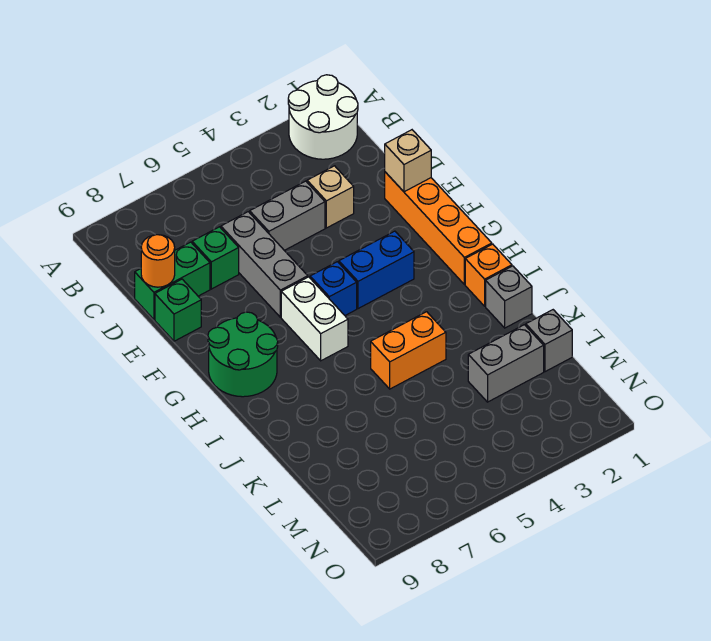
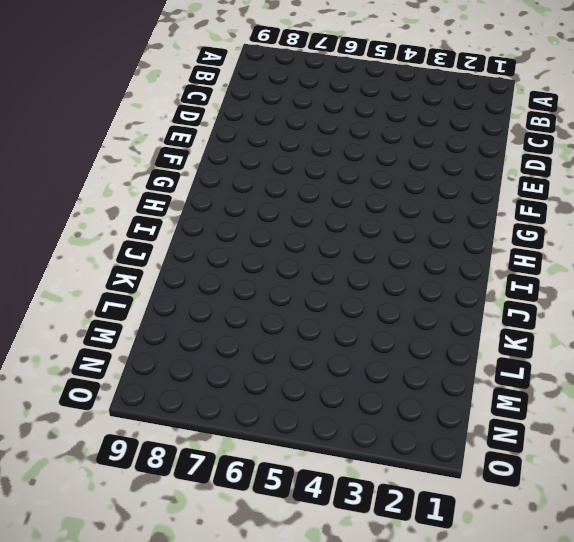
none -> white round brick A1:B2 level 1
none -> tan brick D3 level 1
none -> grey brick D4:D5 level 1

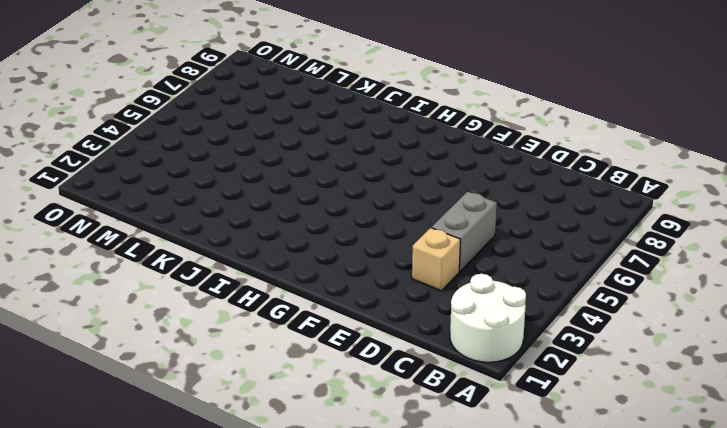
none -> grey brick D6:F6 level 1
none -> green brick D7 level 1
none -> green brick D8:D9 level 1

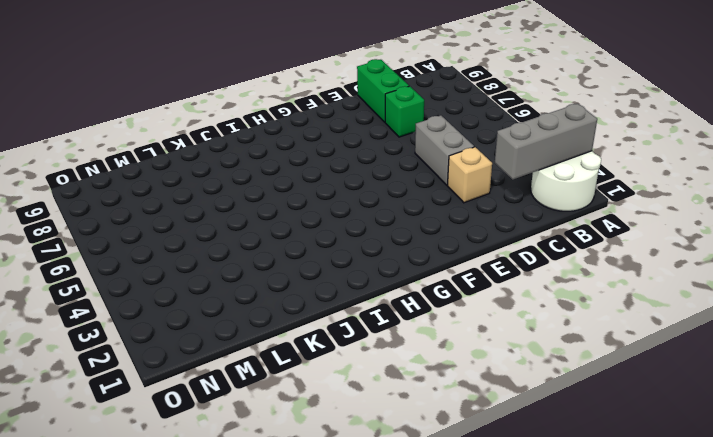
grey brick A2:C2 level 2 -> grey brick D6:F6 level 1
none -> orange brick E1:H1 level 1
none -> green brick E9 level 1
none -> blue brick G3:G4 level 1

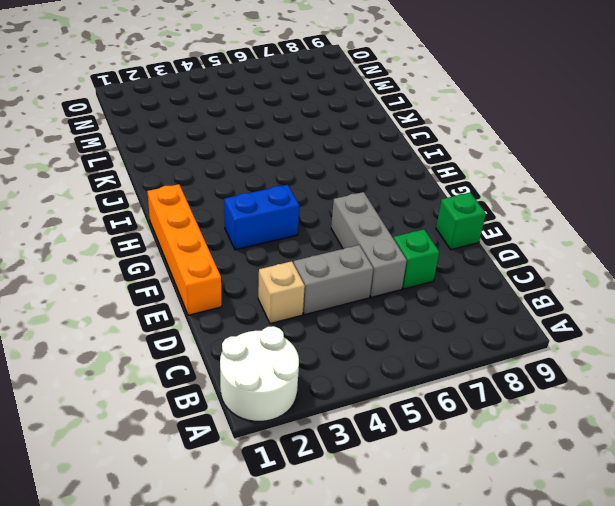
none -> green brick D8:D9 level 1
none -> blue brick G5 level 1
none -> white brick G6:H6 level 1

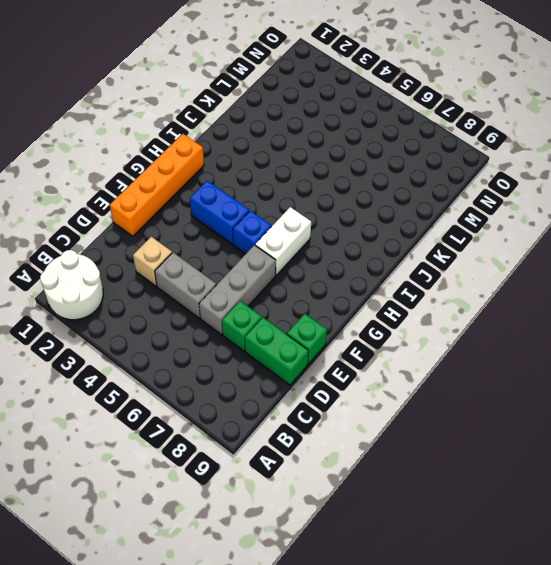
none -> green round brick G8:H9 level 1
none -> orange brick I1 level 1
none -> grey brick J1 level 1

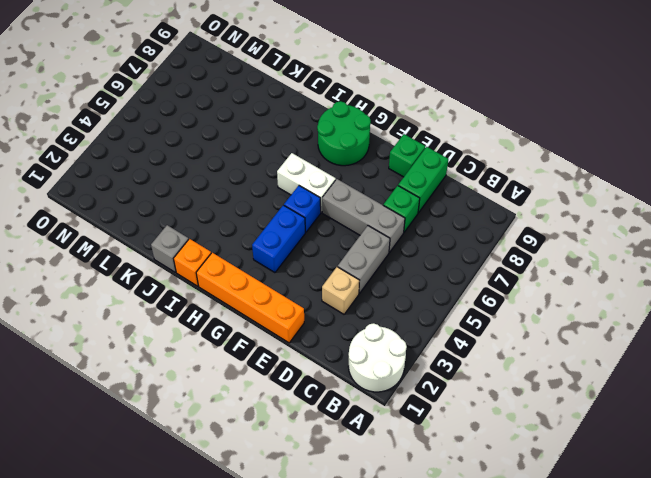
none -> orange brick J4:J5 level 1
none -> grey brick L1 level 1
none -> grey brick L2:L3 level 1

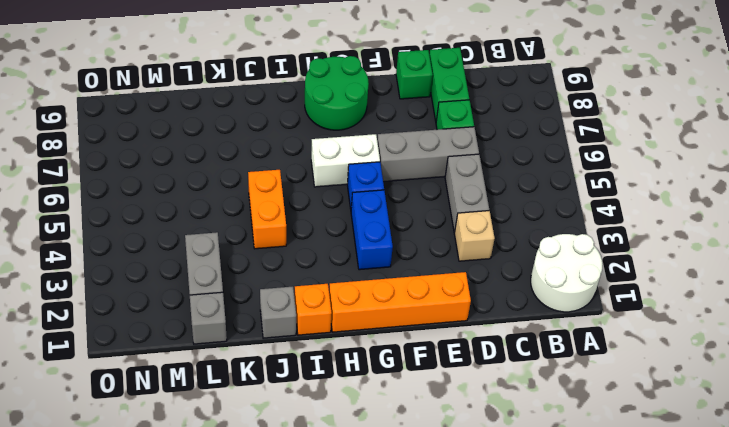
none -> orange round brick D9 level 2
none -> tan brick E1 level 2

